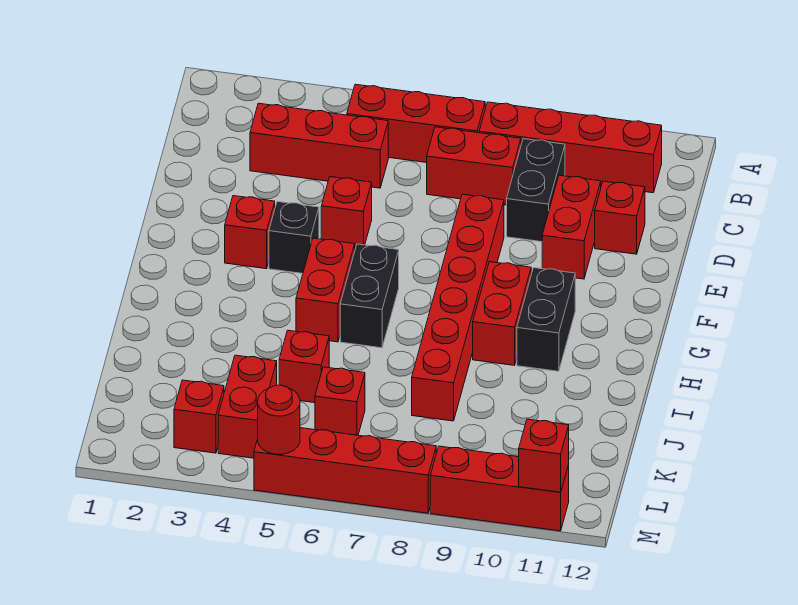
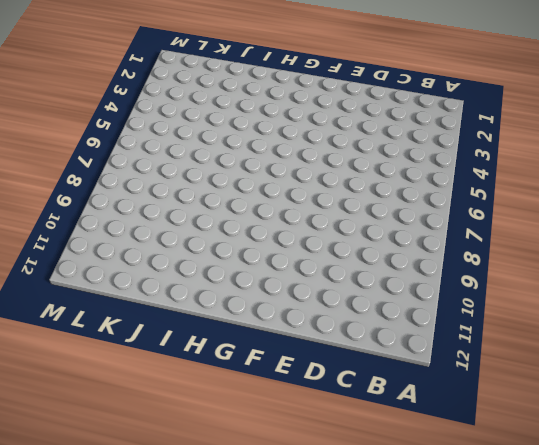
none -> red brick B5:B7 level 1
none -> red brick B8:B11 level 1
none -> red brick C3:C5 level 1

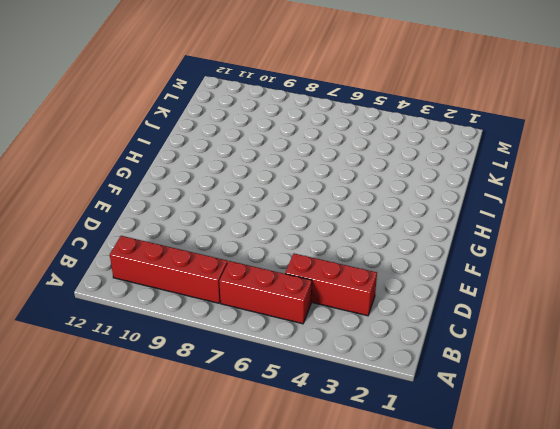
none -> red brick C7:C8 level 1
none -> black brick C9:D9 level 1
none -> red brick D10:E10 level 1

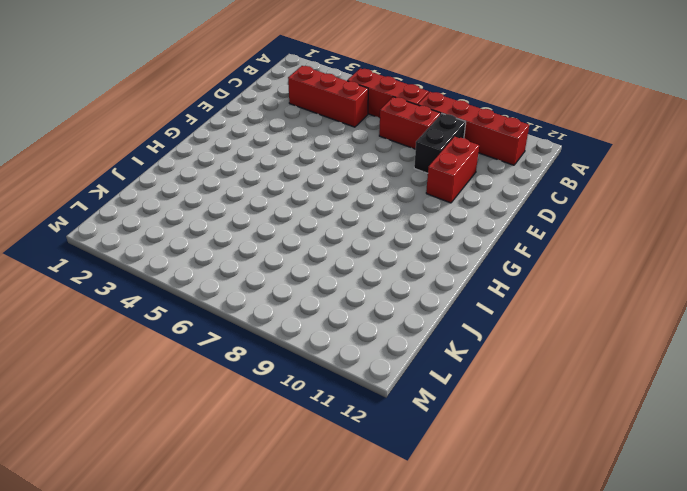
none -> red brick D11 level 1
none -> red brick E5 level 1
none -> red brick E8:J8 level 1

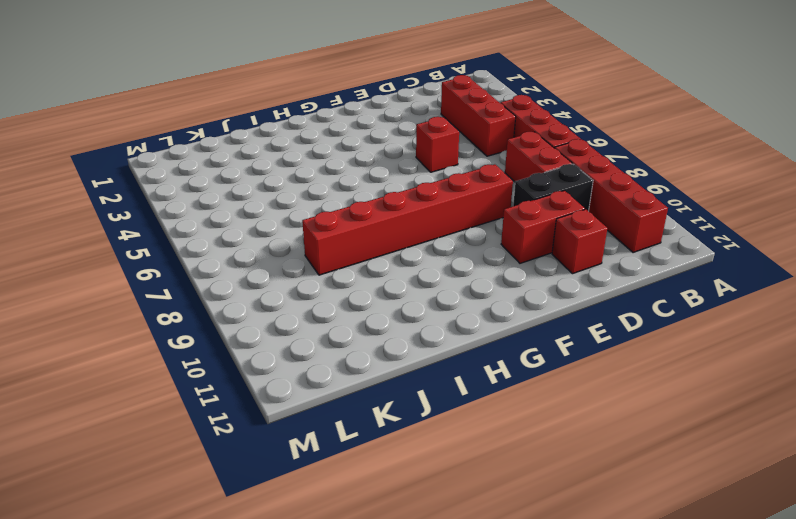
none -> red brick F3 level 1
none -> black brick F4 level 1
none -> red brick G5:H5 level 1

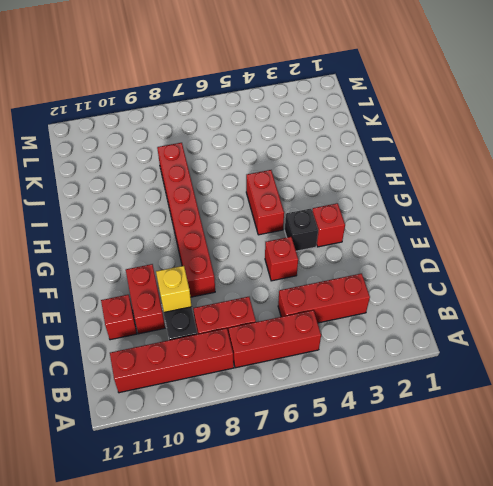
yellow brick D9 level 2 -> none
none -> black brick G6:H6 level 1
none -> red brick G9:H9 level 1
none -> black brick G10:H10 level 1

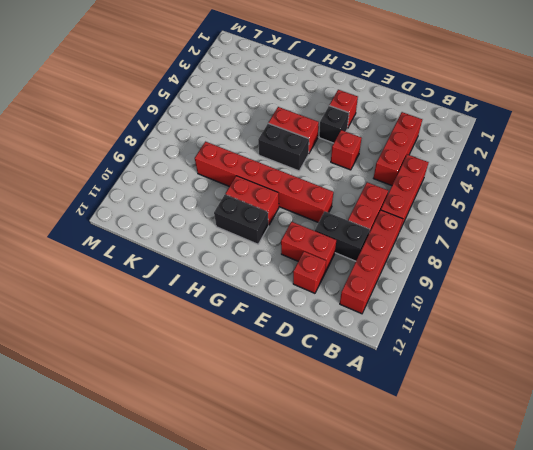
none -> red brick J5 level 1
none -> red brick K4:L4 level 1
none -> red brick K6 level 1

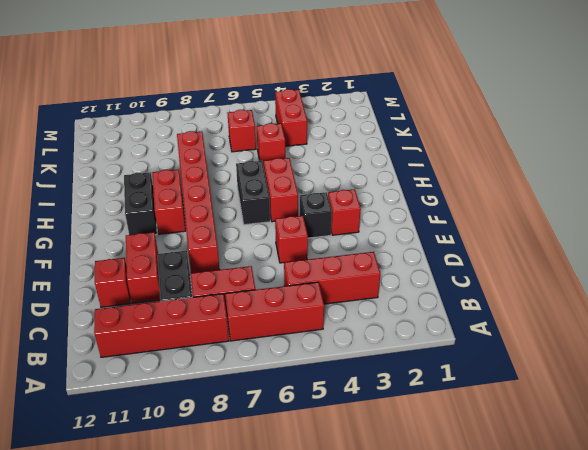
none -> red brick L3 level 1
none -> red brick M5:M8 level 1
none -> red brick M9:M11 level 1

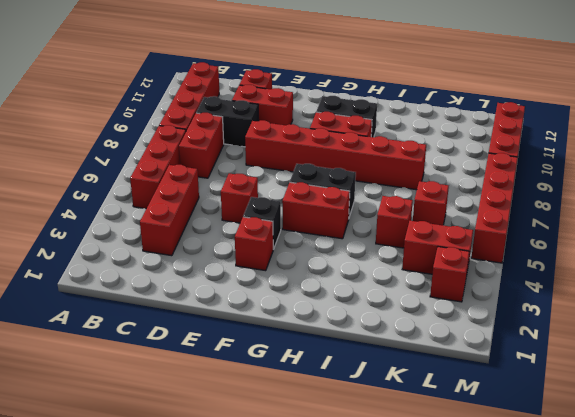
none -> red round brick M5 level 2
none -> red brick M11 level 2

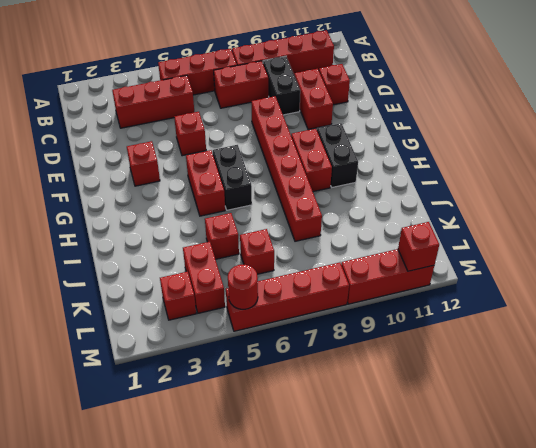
none -> black brick F4 level 1

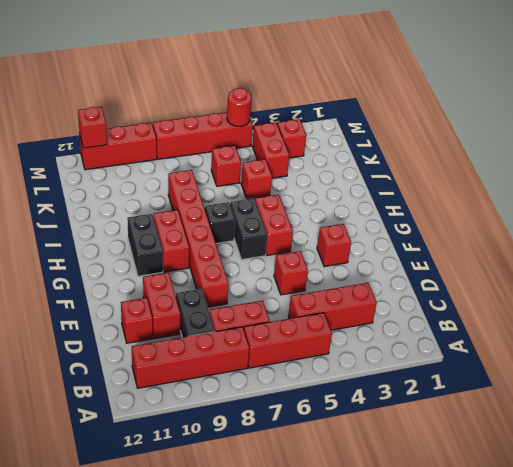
black brick H7 level 1 -> black brick F4 level 1

